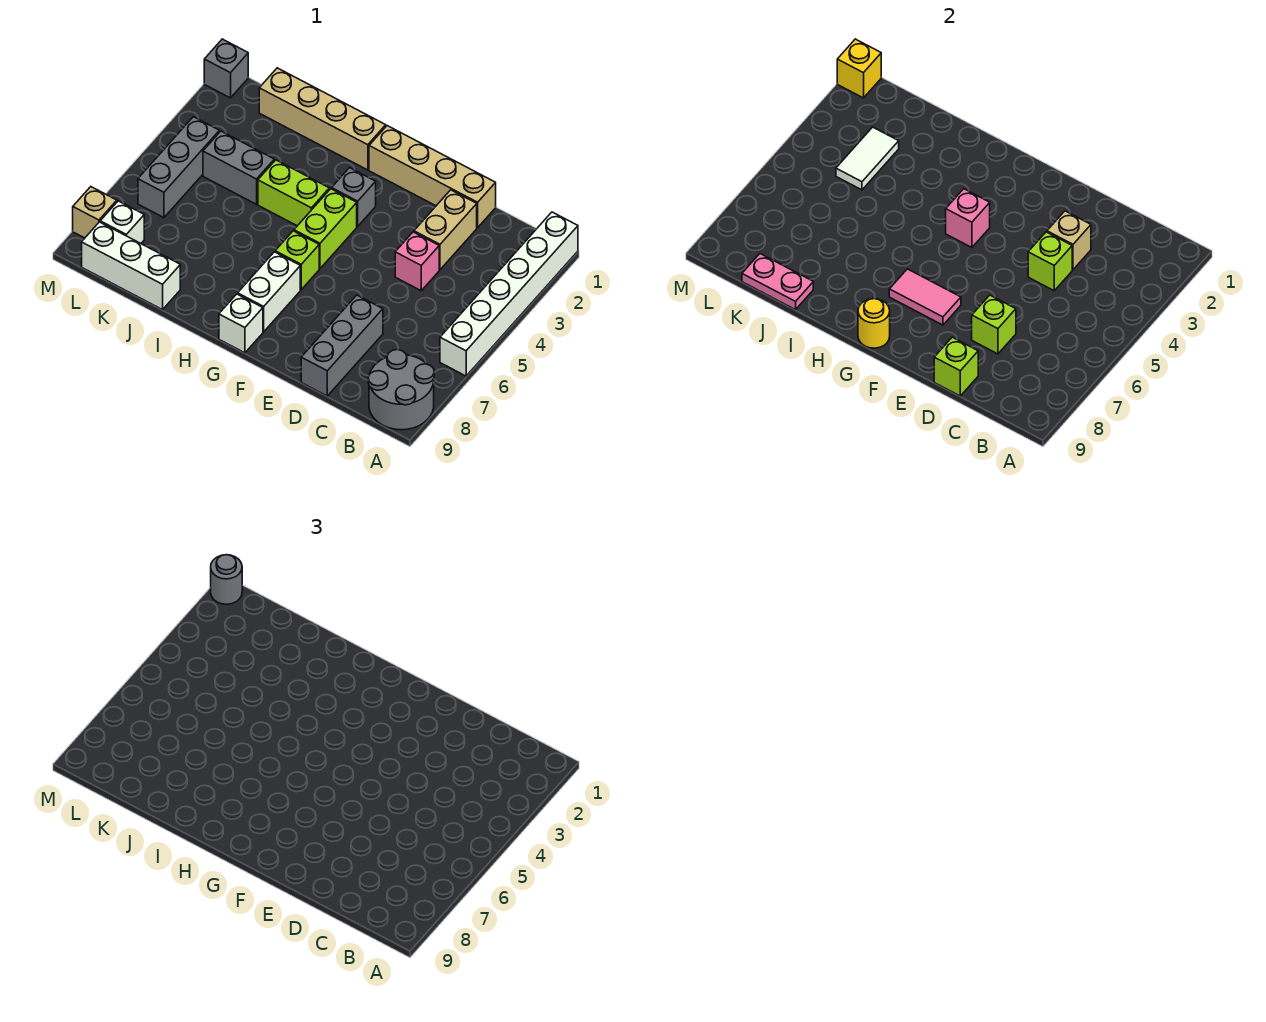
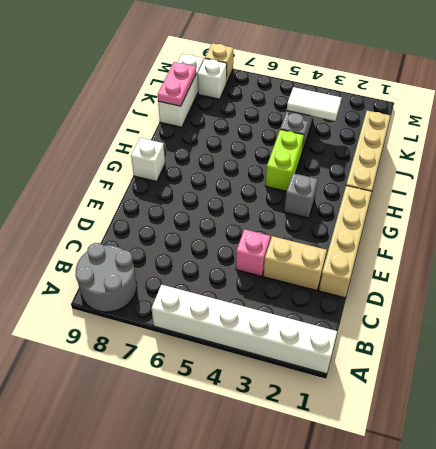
none -> grey brick D7:D9 level 1
none -> lime brick G4:G5 level 1
none -> lime brick G6 level 1
none -> white brick G7:G8 level 1

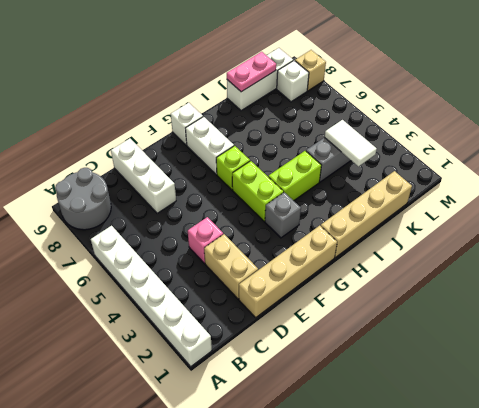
white brick D7:D9 level 1 -> grey brick D7:D9 level 1
none -> grey brick L4:L6 level 1
none -> grey brick M1 level 1
none -> tan brick D3 level 2
none -> lime brick D4 level 2

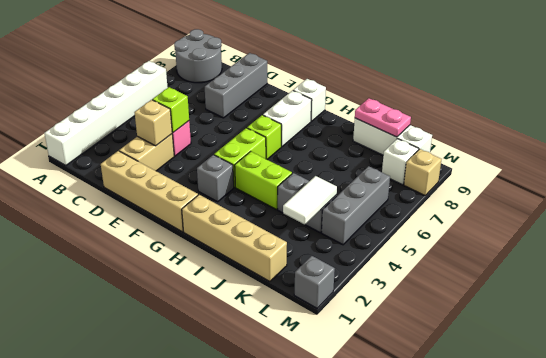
none -> lime brick D7 level 2
none -> lime brick D9 level 2
none -> pink tile F7:G7 level 2
none -> pink brick G4 level 2

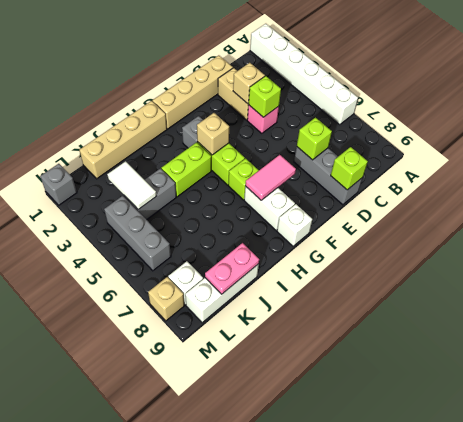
tan brick G4 level 2 -> pink brick G4 level 2
none -> grey round brick A8:B9 level 1
none -> yellow round brick G9 level 2
none -> yellow brick M1 level 2
none -> grey round brick M1 level 3

